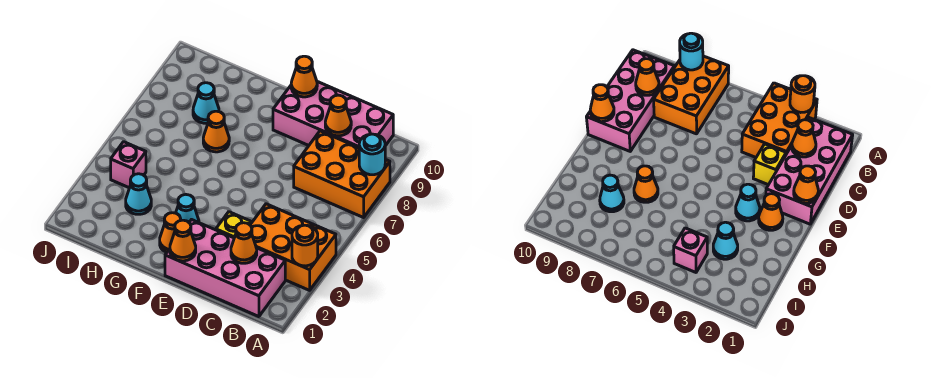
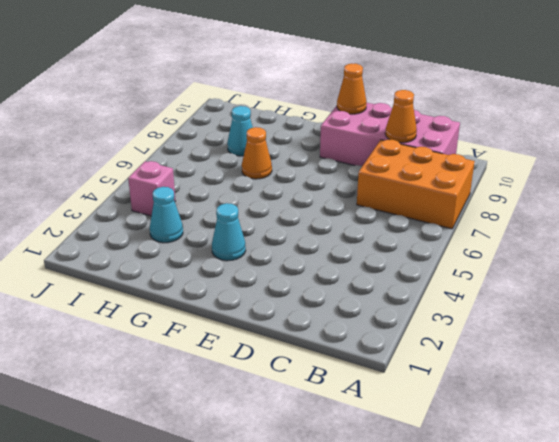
none -> orange brick A3:C4 level 1
none -> pink brick B1:E2 level 1
none -> yellow brick D3 level 1

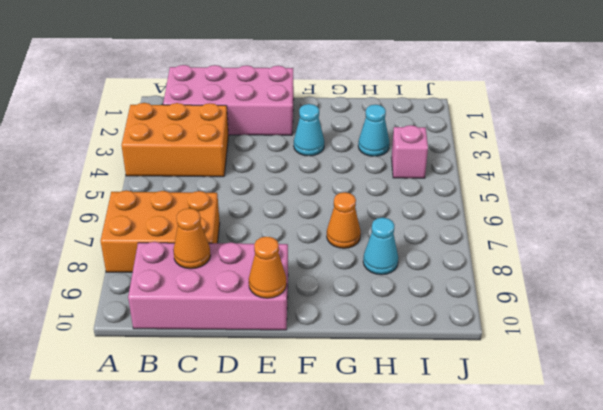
none -> yellow brick D3 level 1
none -> orange cone F2 level 1
none -> orange round brick A3 level 2

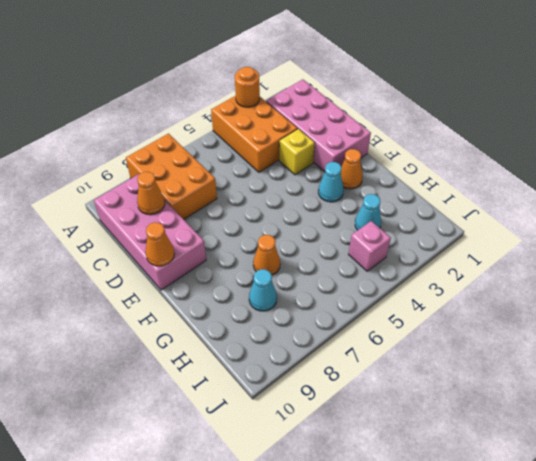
none -> cyan round brick A8 level 2
none -> orange cone C2 level 2
none -> orange cone E1 level 2

